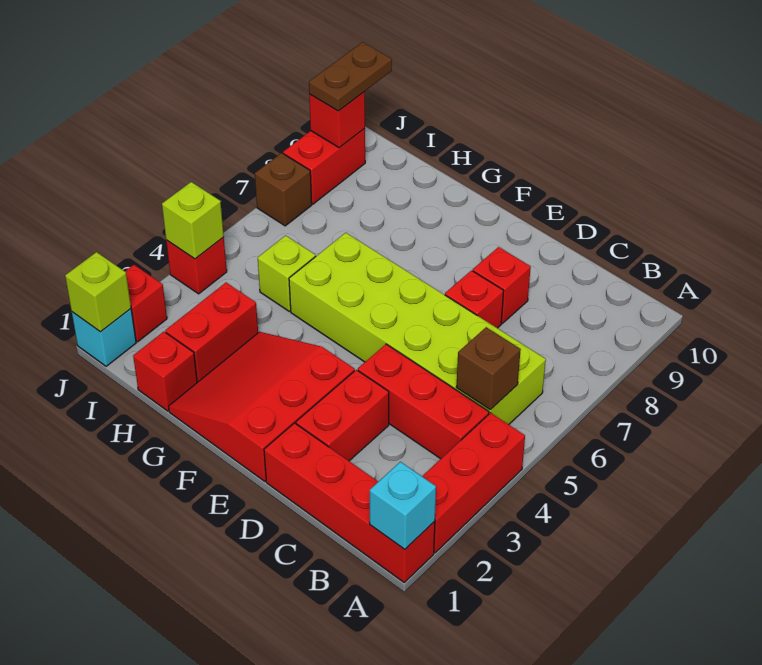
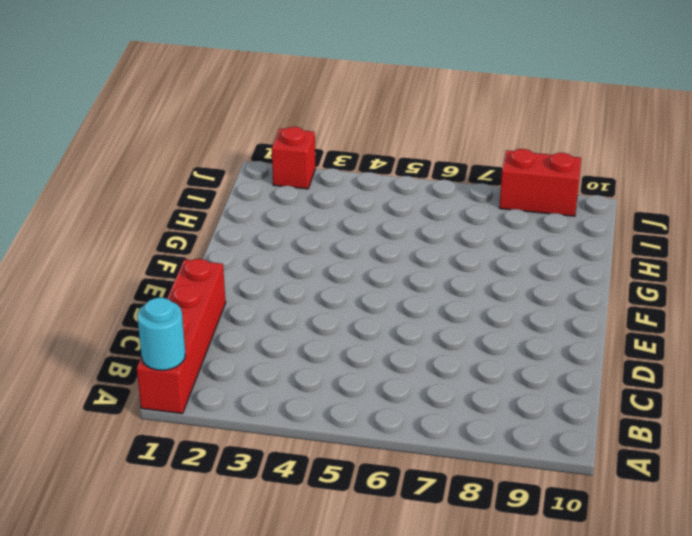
cyan round brick A1 level 2 -> cyan brick A1 level 2
none -> red brick A2:A4 level 1
none -> red brick B4:D4 level 1
none -> lime brick B5:G6 level 1

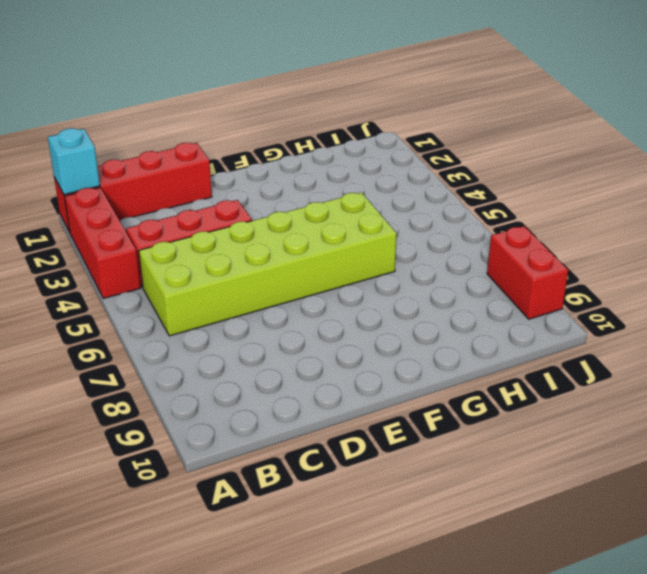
none -> red brick D2:D3 level 1
none -> red brick D7 level 1
none -> red brick D8 level 1

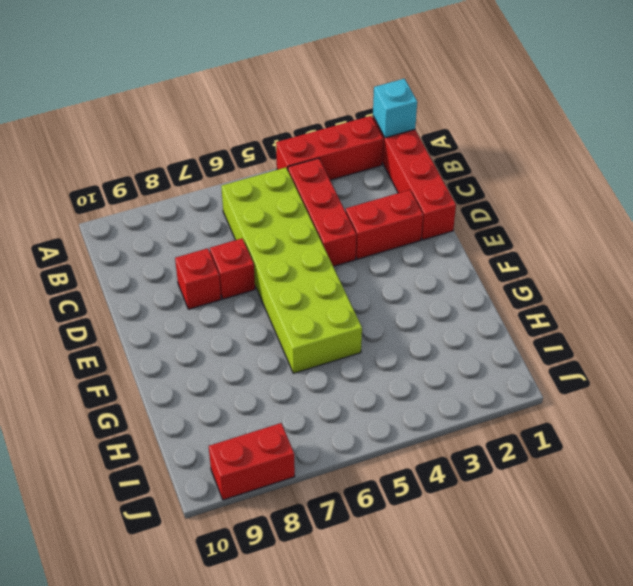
none -> red slope E1:G3 level 1 top E
none -> red brick H1 level 1
none -> red brick H2:H3 level 1

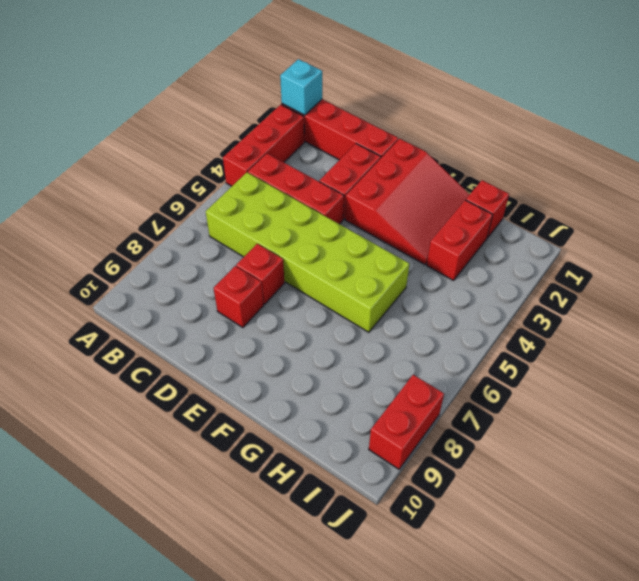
none -> lime brick H5 level 1
none -> cyan brick J1 level 1
none -> red brick J2 level 1

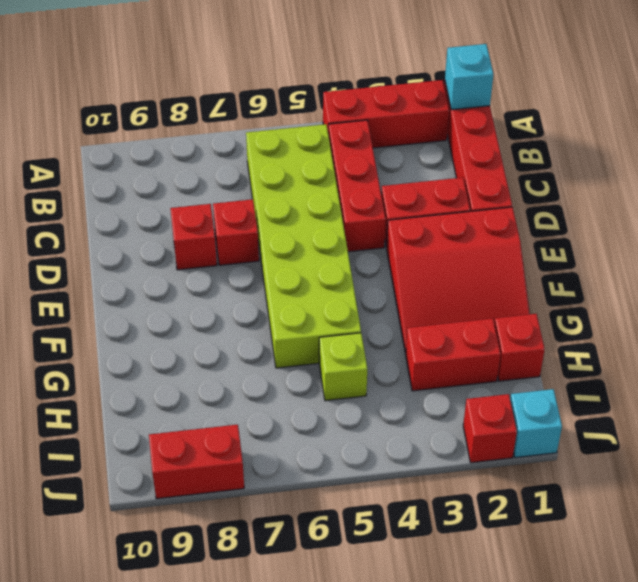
none -> red brick J4 level 1
none -> brown brick J7 level 1
none -> brown brick B5 level 2

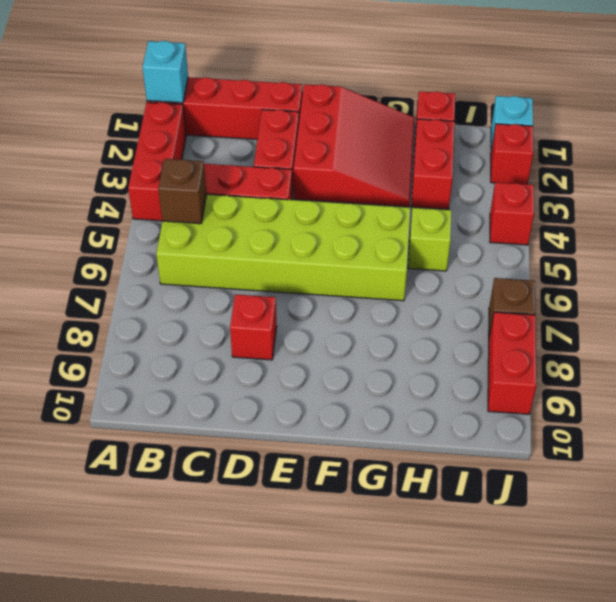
none -> red brick D7 level 1
none -> lime brick J1 level 2
none -> lime brick J4 level 2

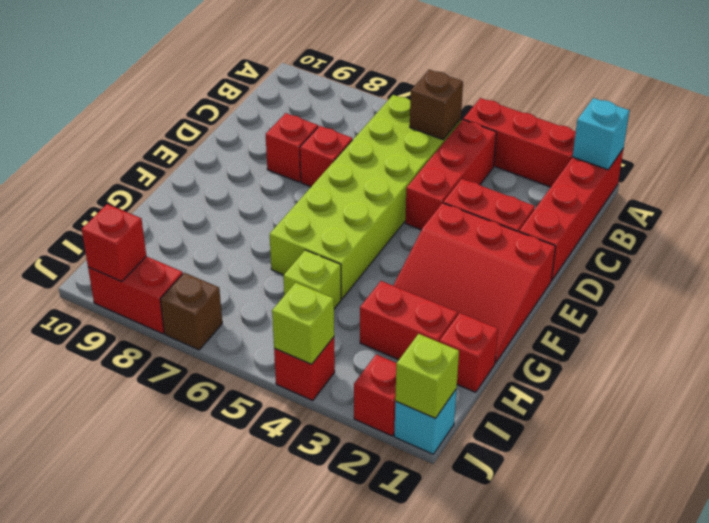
none -> brown plate J9:J10 level 3

